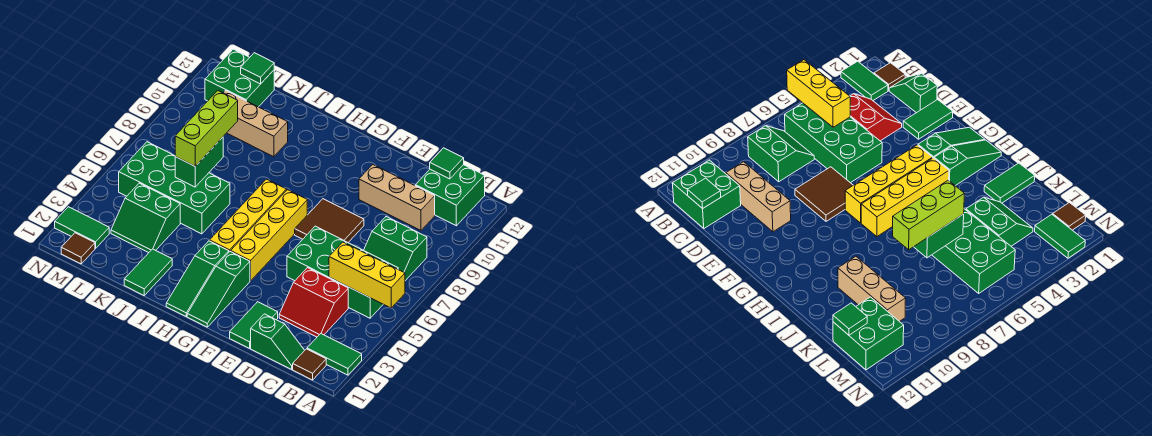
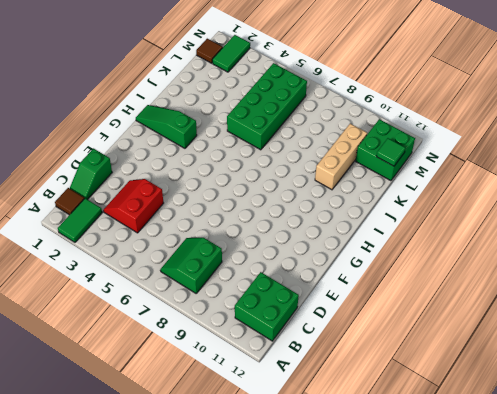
none -> green brick B5:E6 level 1
none -> tan brick C10:E10 level 1
none -> green tile E1:E2 level 1

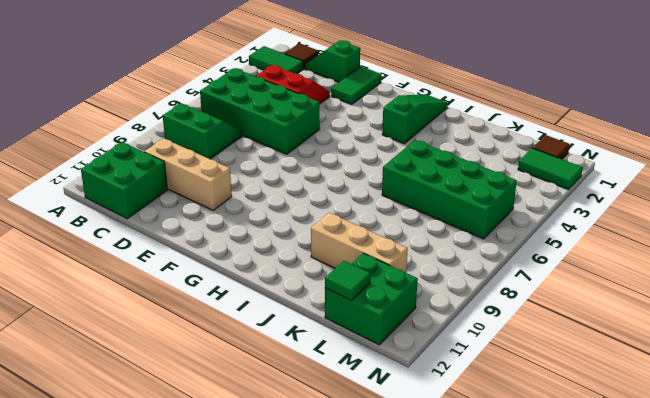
none -> brown tile E7:F8 level 1
none -> green slope G1:G3 level 1 top 3
none -> yellow brick G4:G7 level 1

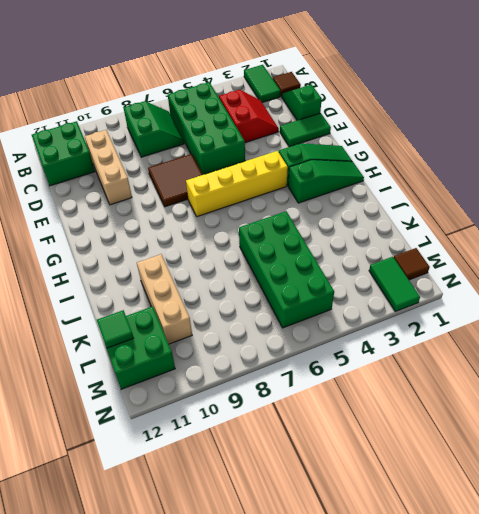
none -> yellow brick H4:H7 level 1
none -> green tile J1:J2 level 1
none -> green slope K3:L4 level 1 top 4

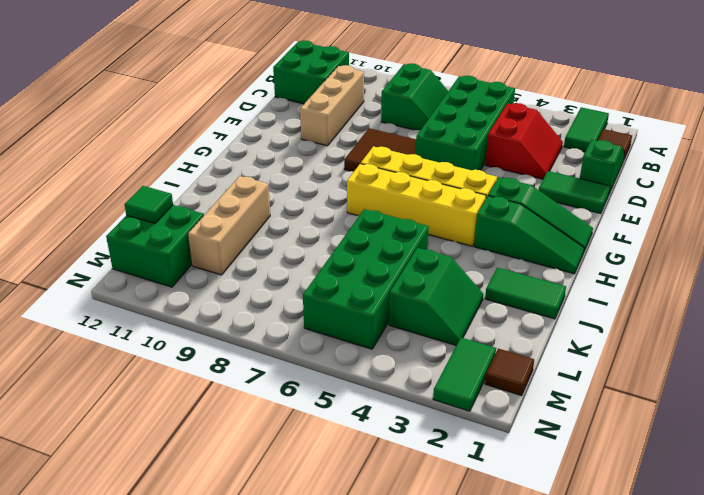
none -> yellow brick A5:C5 level 2
none -> green tile C12 level 2
none -> green brick K6:K7 level 2

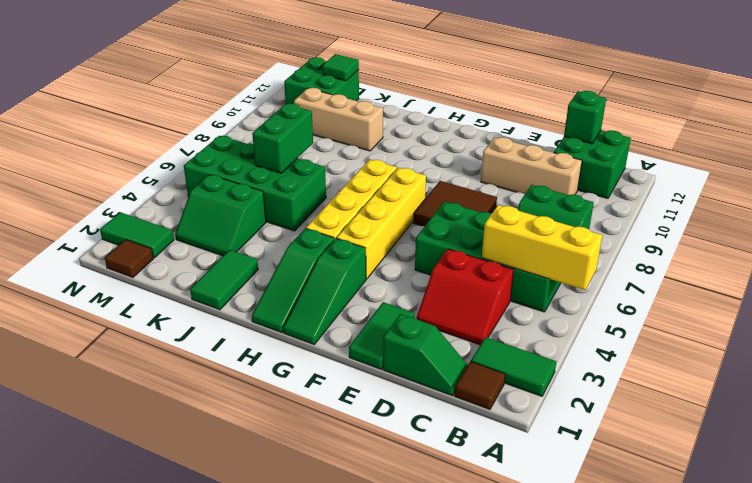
green brick C12 level 2 -> green tile C12 level 2
none -> lime brick K6:K8 level 3

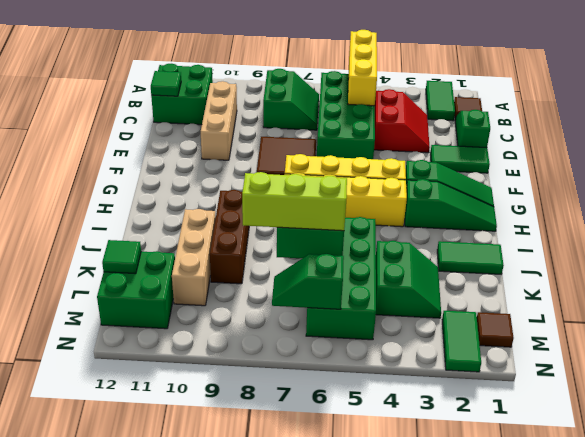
brown brick I9:K9 level 1 -> none
green slope M6:M7 level 2 top 6 -> none

